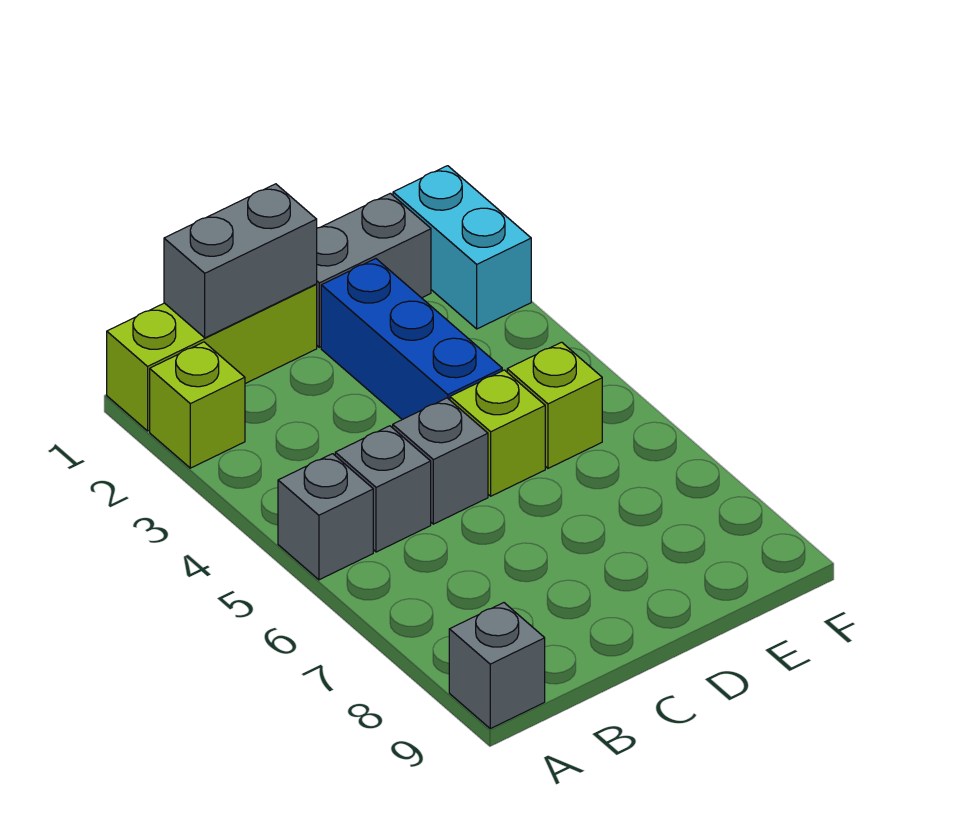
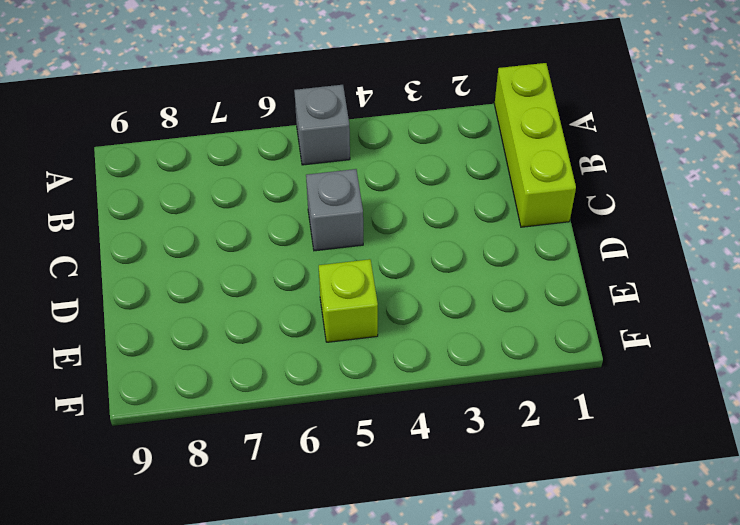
none -> lime brick A2 level 1
none -> grey brick A9 level 1
none -> grey brick B5 level 1

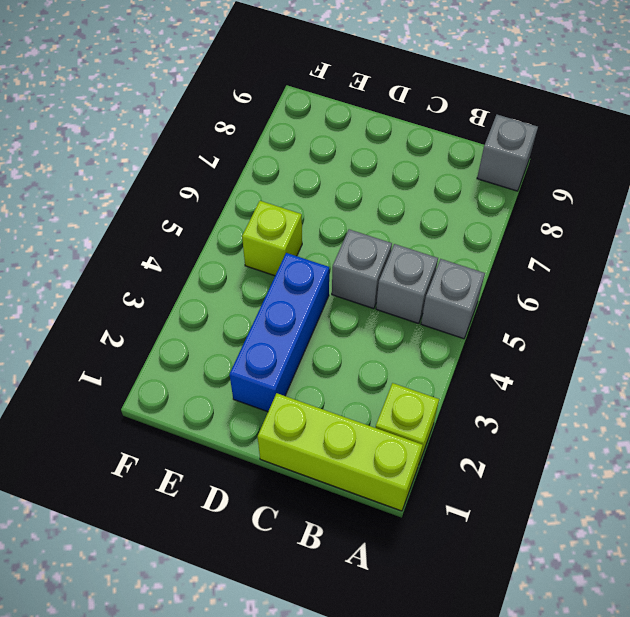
none -> grey brick D1:E1 level 1
none -> lime brick D5 level 1
none -> cyan brick F1:F2 level 1

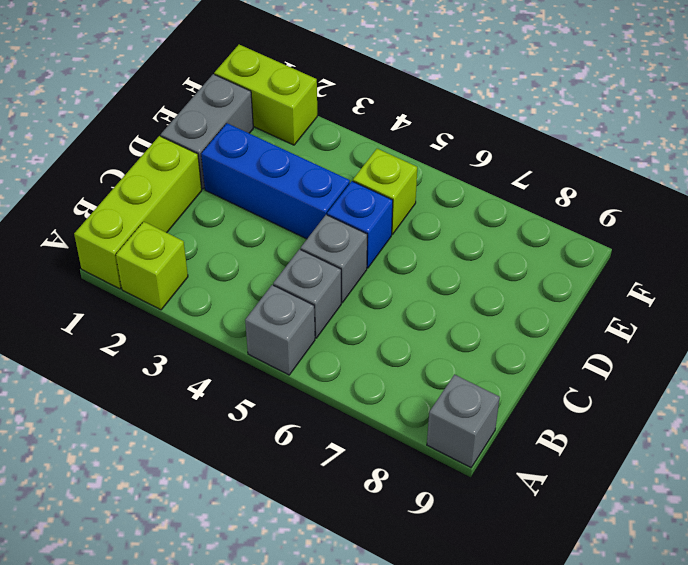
blue brick D5 level 1 -> lime brick D5 level 1
lime brick F1:F2 level 1 -> cyan brick F1:F2 level 1
none -> grey brick B1:C1 level 2

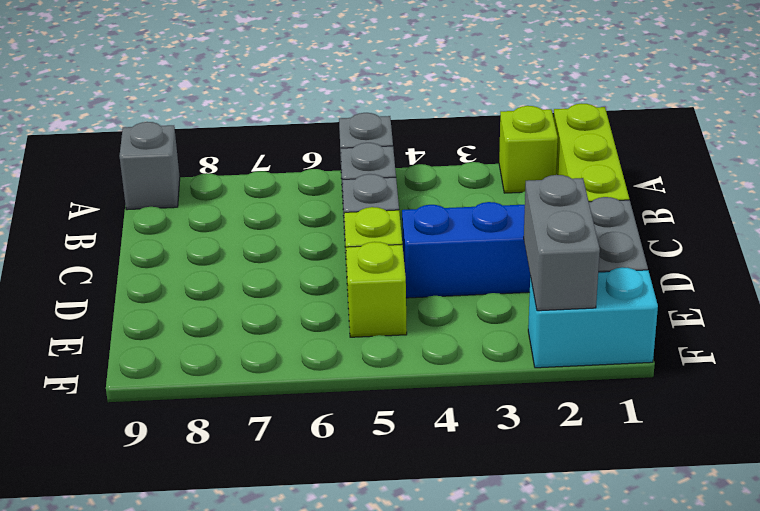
grey brick E2:F2 level 2 -> grey brick B1:C1 level 2

